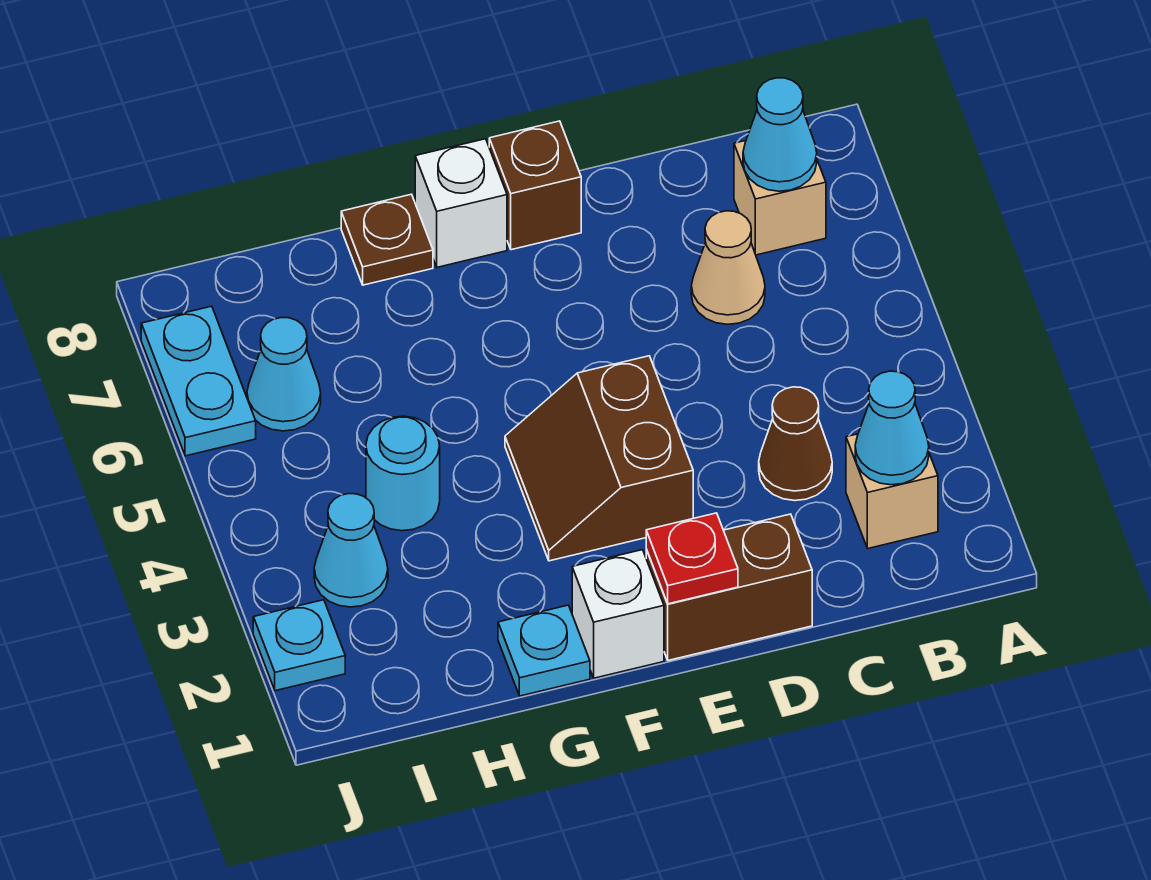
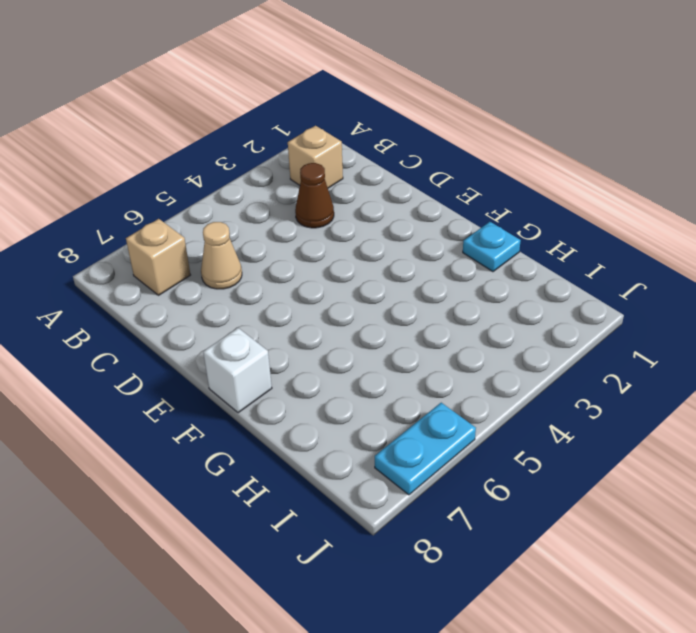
none -> brown brick D1:E1 level 1
none -> brown slope E3:F4 level 1 top E
none -> brown brick E8 level 1

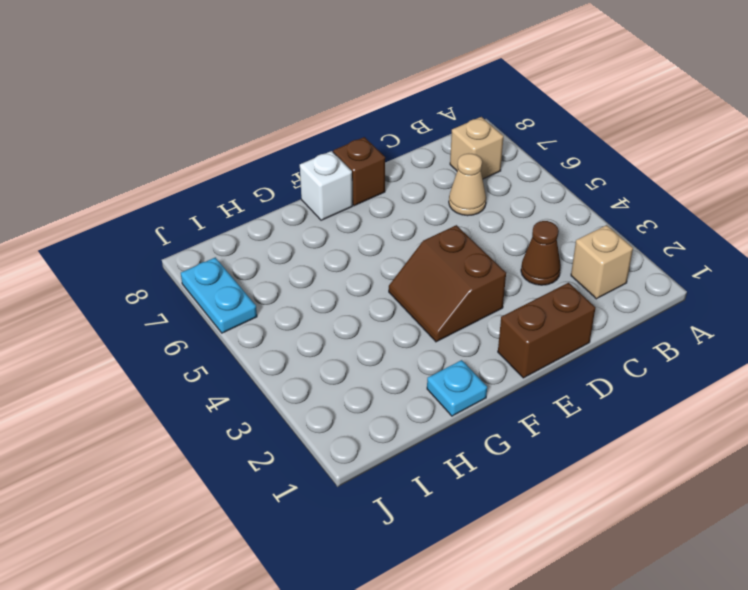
none -> white brick F1 level 1
none -> brown plate G8 level 1
none -> cyan round brick H4 level 1

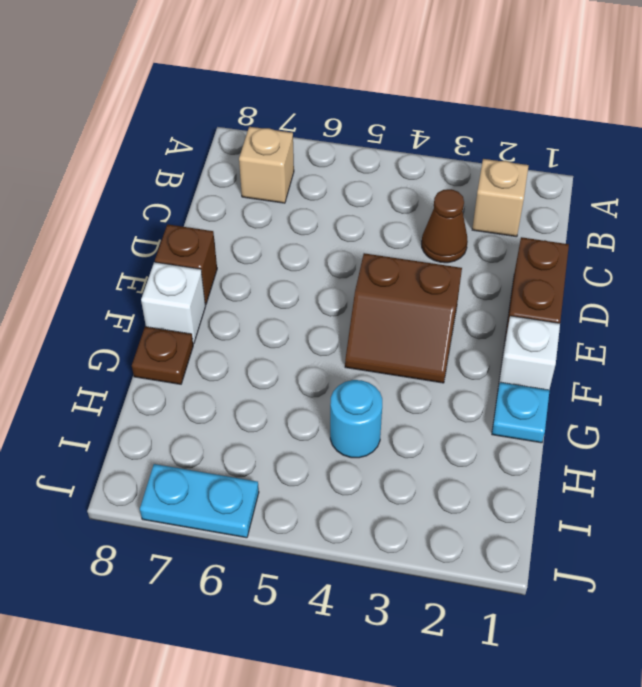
none -> tan cone C6 level 1
none -> cyan cone I3 level 1
none -> cyan cone I6 level 1

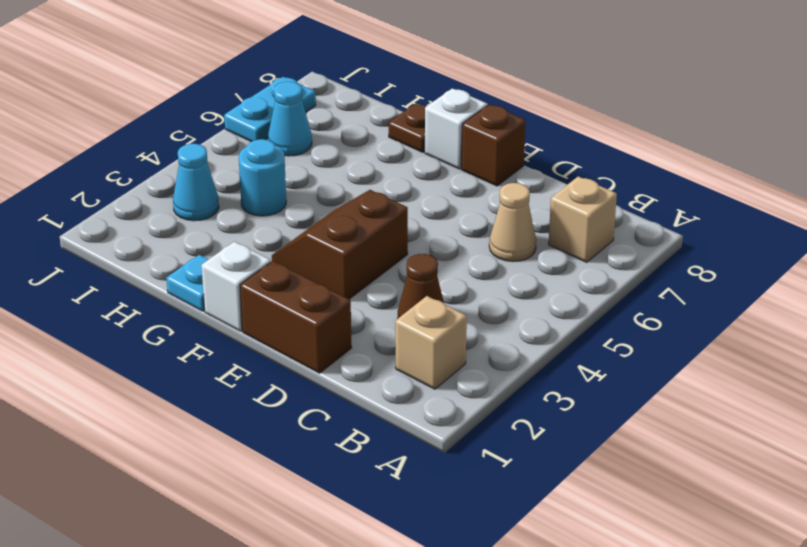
none -> cyan plate J2 level 1
none -> cyan cone B2 level 2
none -> cyan cone B7 level 2

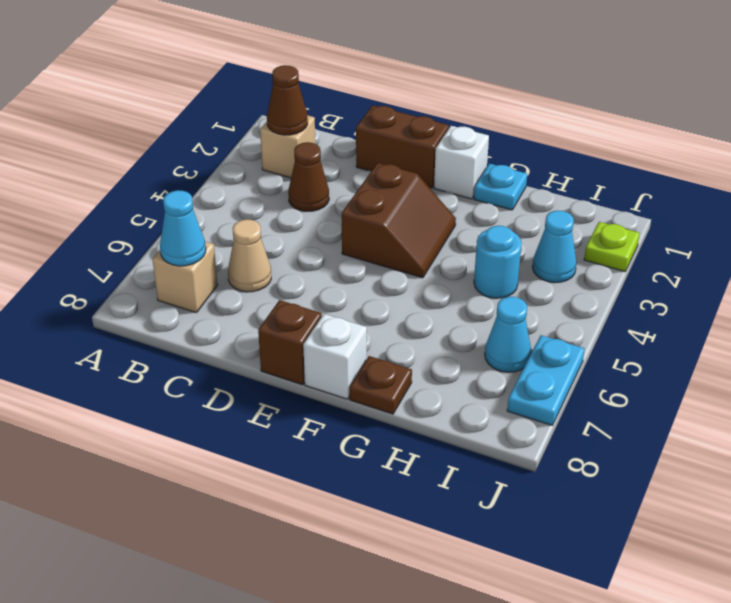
brown cone B2 level 2 -> cyan cone B2 level 2
lime plate J2 level 1 -> cyan plate J2 level 1
none -> red plate E1 level 2

